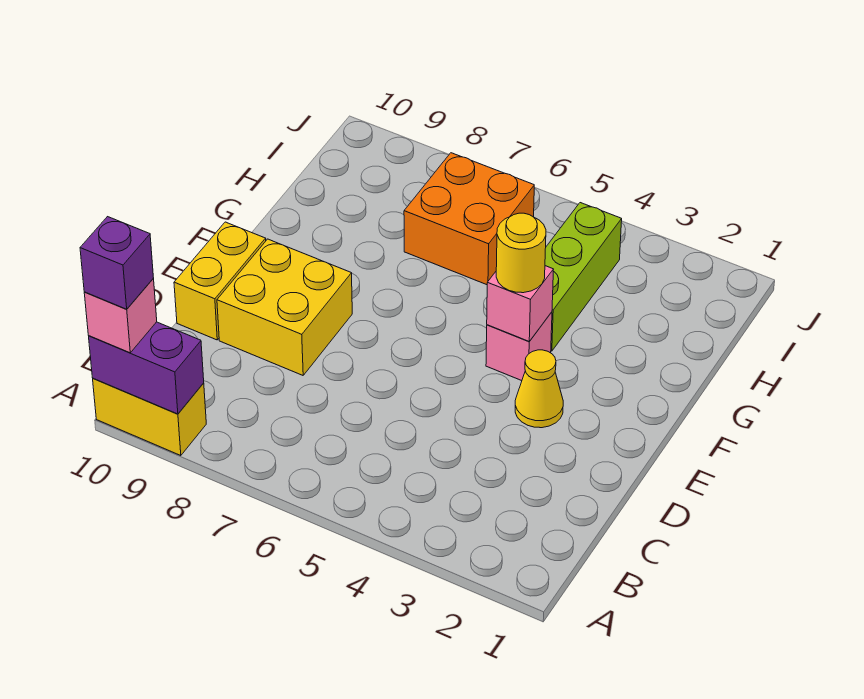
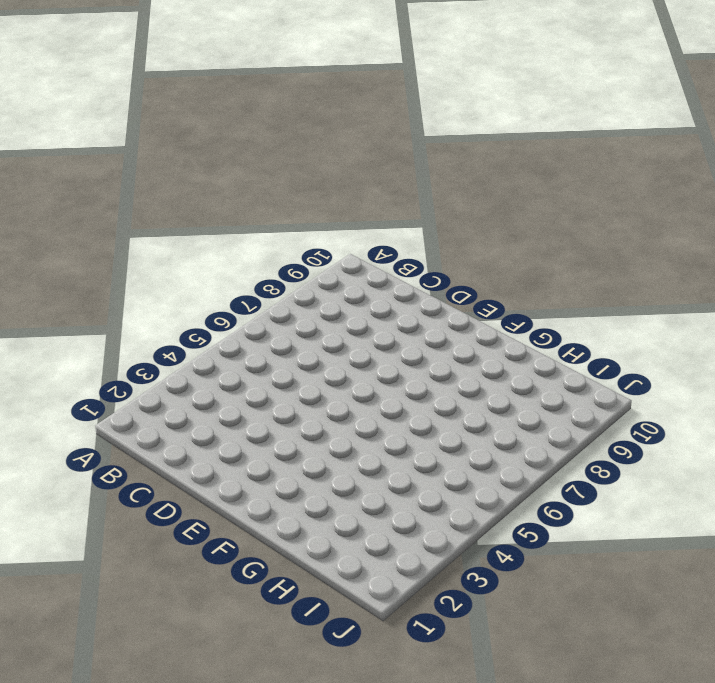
none -> yellow brick A9:A10 level 1
none -> yellow brick D8:E9 level 1
none -> yellow brick D10:E10 level 1

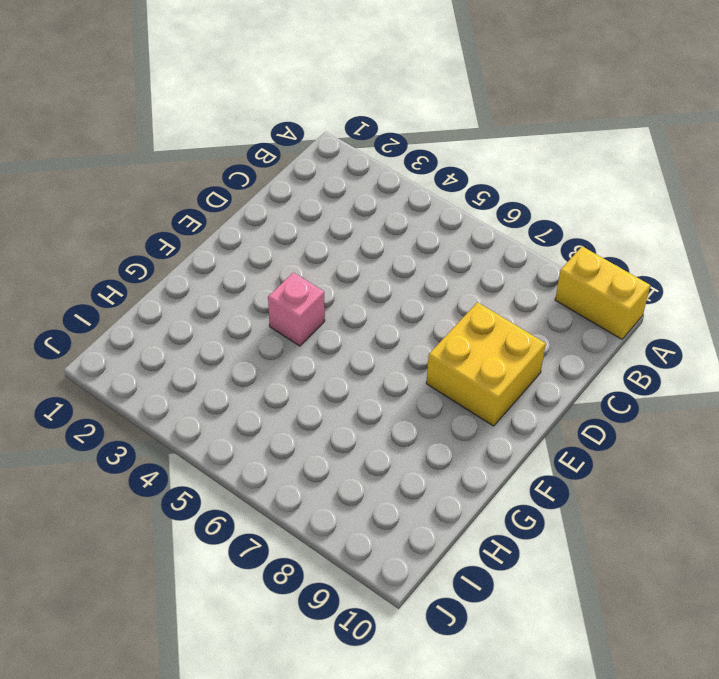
none -> yellow brick D10:E10 level 1
none -> yellow cone E3 level 1
none -> lime brick G4:I4 level 1

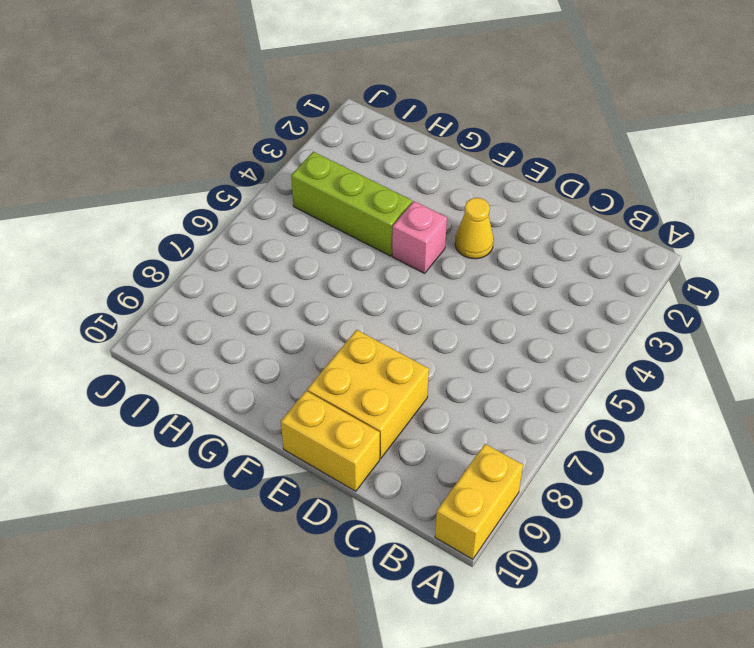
none -> orange brick H6:I7 level 1
none -> purple brick A9:A10 level 2
none -> pink brick F4 level 2

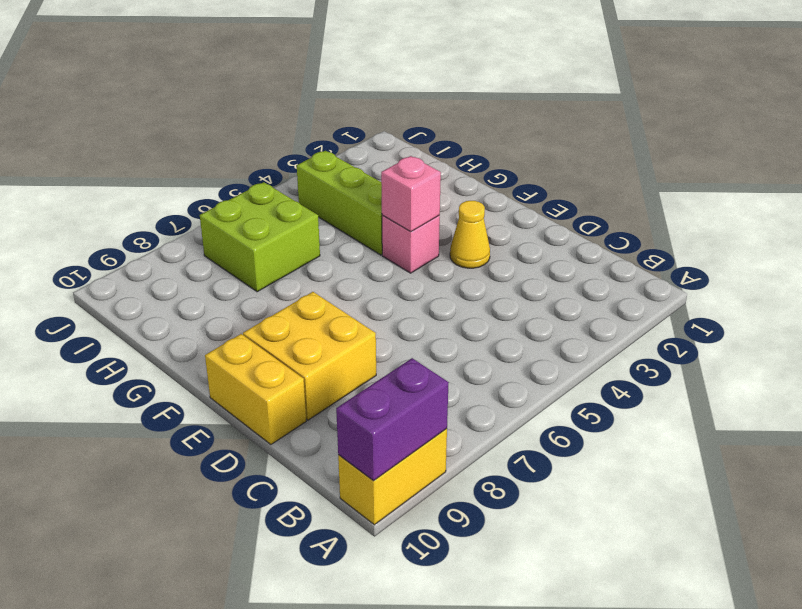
lime brick H6:I7 level 1 -> orange brick H6:I7 level 1
none -> pink brick A10 level 3
none -> yellow round brick F4 level 3
none -> purple brick A10 level 4

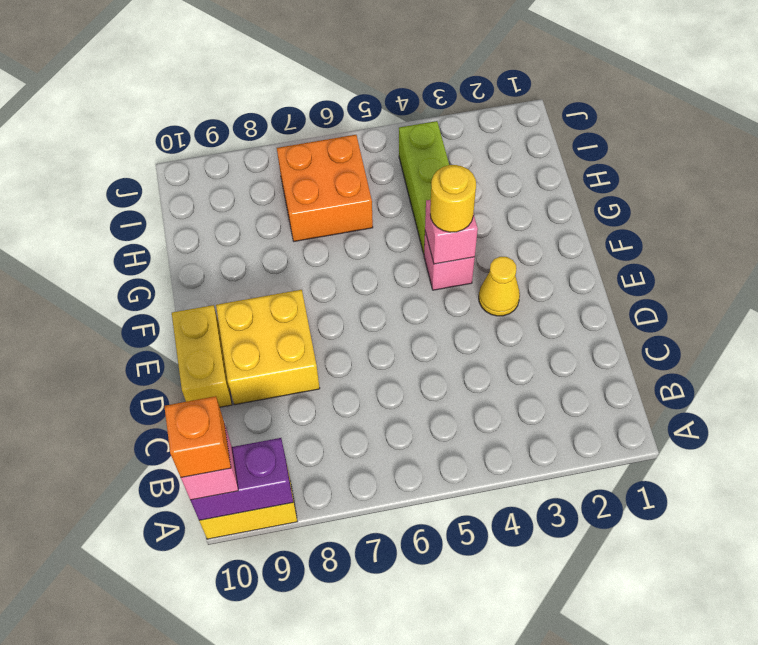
orange brick A10 level 4 -> purple brick A10 level 4

